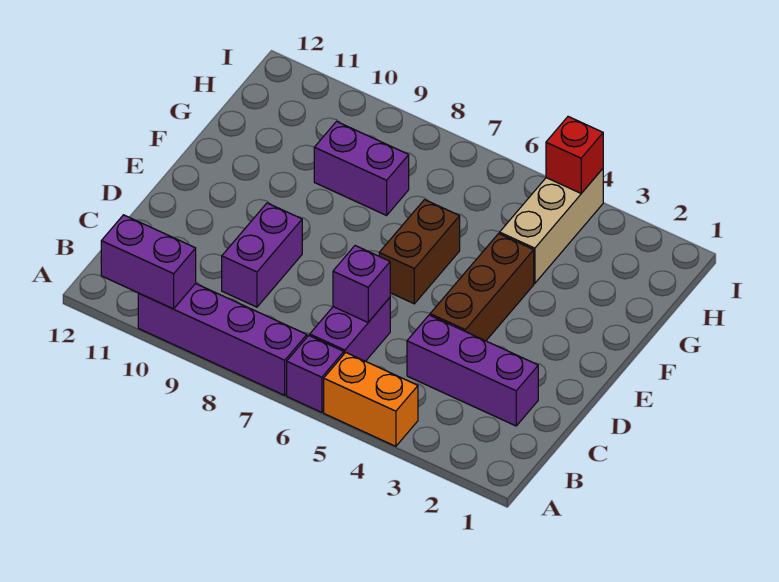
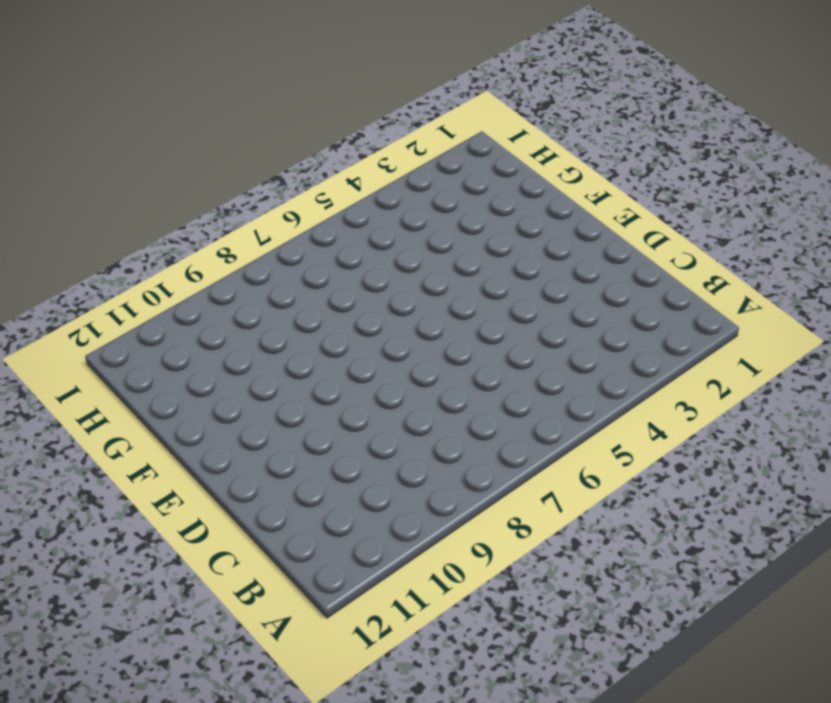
none -> orange brick A4:A5 level 1
none -> purple brick A6 level 1
none -> purple brick A7:A10 level 1

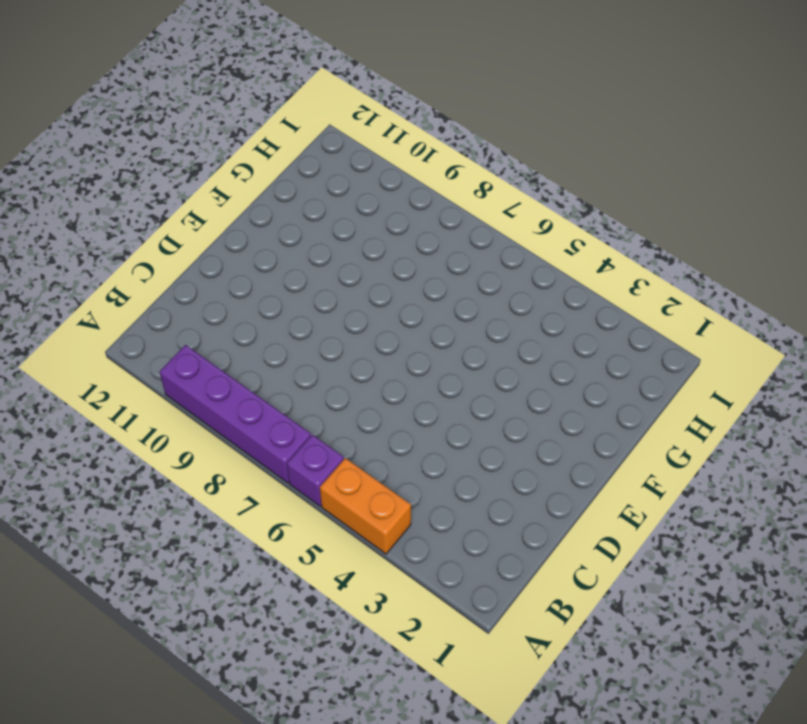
none -> purple brick B6:C6 level 1
none -> purple brick C2:C4 level 1
none -> purple brick C9:D9 level 1

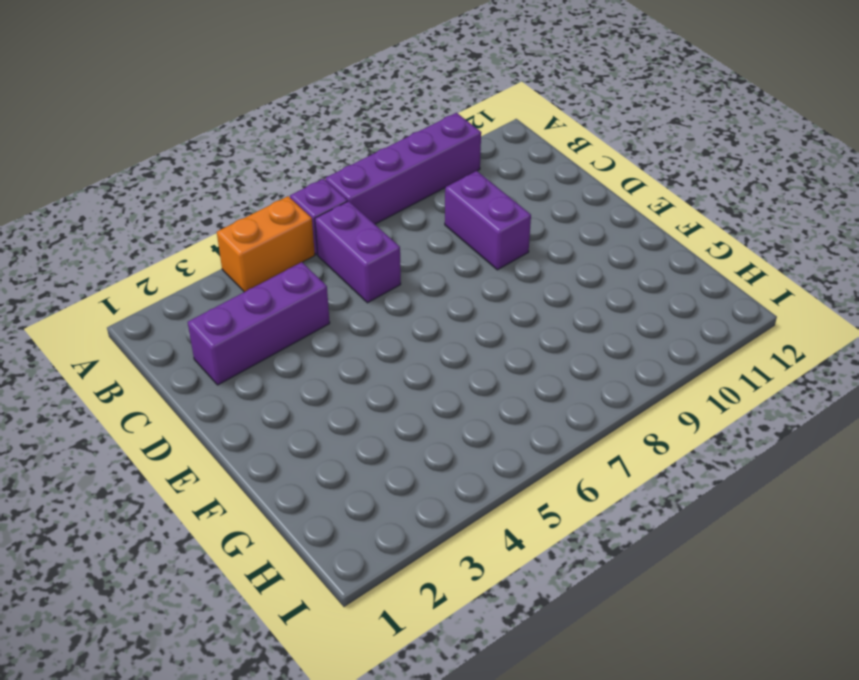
none -> brown brick D4:F4 level 1
none -> brown brick E6:F6 level 1
none -> tan brick G4:I4 level 1

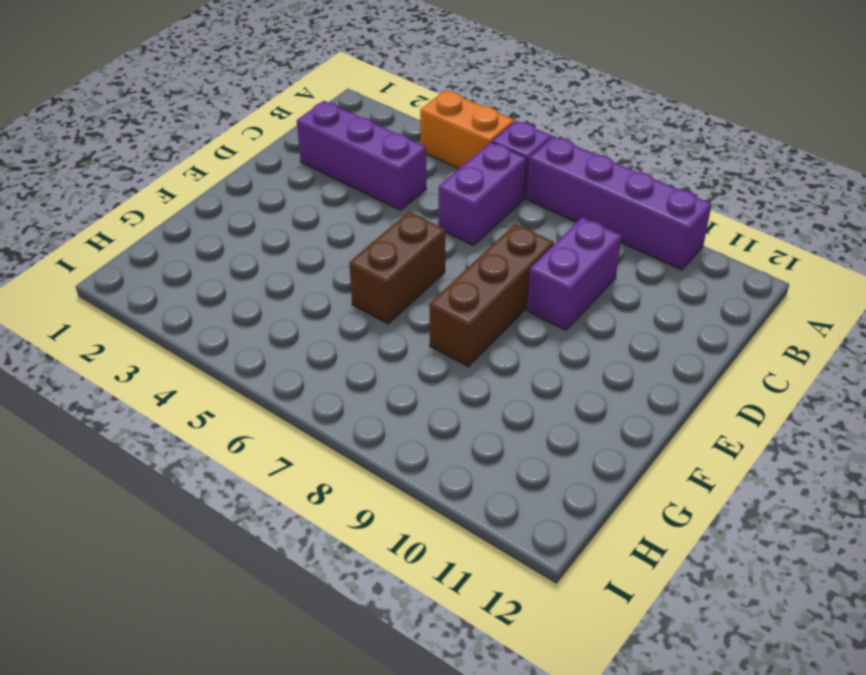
brown brick D8:F8 level 1 -> brown brick D4:F4 level 1
none -> tan brick G4:I4 level 1
none -> purple brick G8:G9 level 1
none -> purple brick A10:A11 level 2

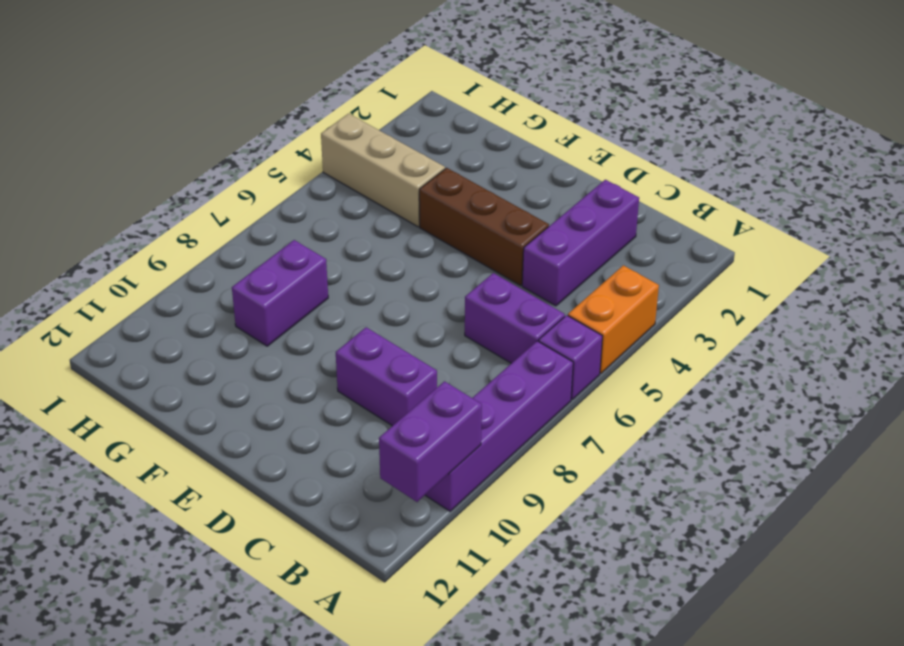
none -> brown brick E6:F6 level 1
none -> purple brick C6 level 2
none -> red brick I4 level 2

